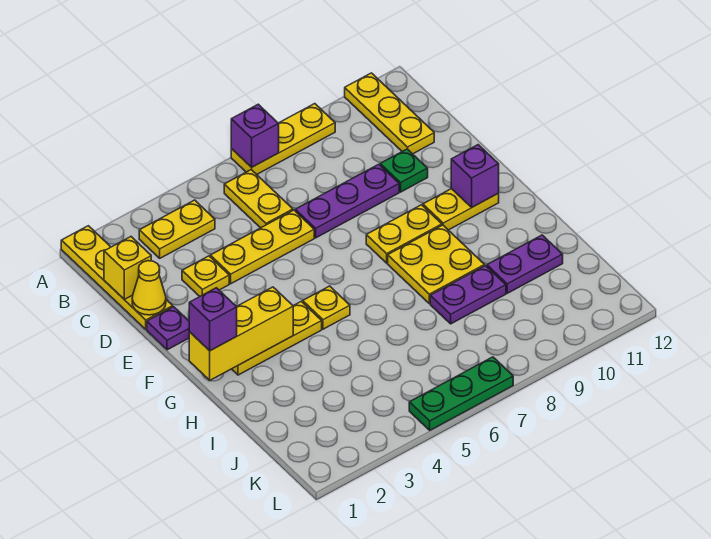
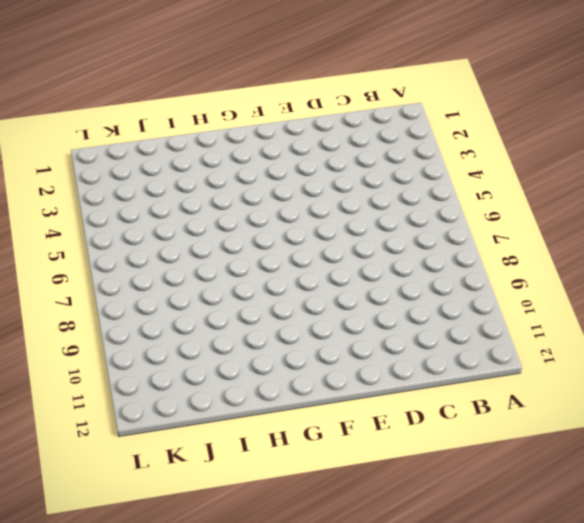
none -> yellow plate A1:D1 level 1
none -> yellow plate A7:A9 level 1
none -> yellow plate A11:C11 level 1

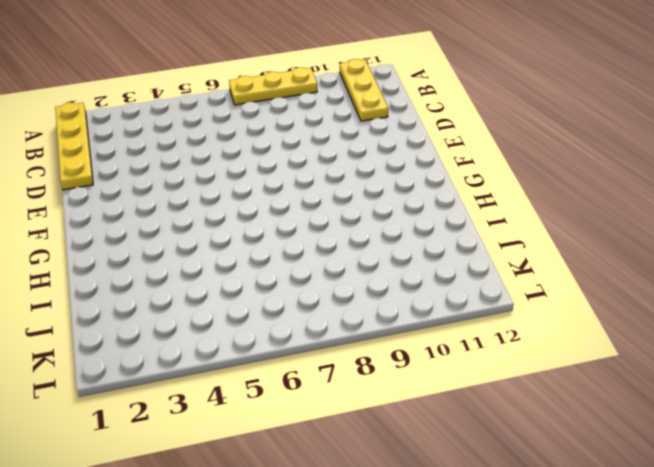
none -> yellow plate B3:B4 level 1
none -> yellow plate B6:C6 level 1
none -> yellow plate D3 level 1

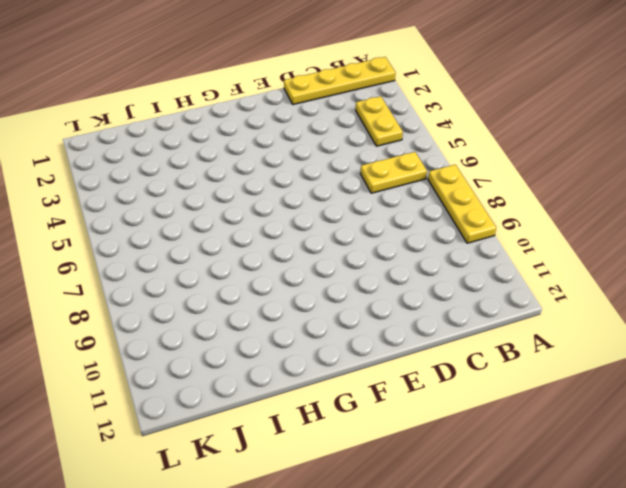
none -> yellow plate A11:C11 level 1
none -> yellow plate D3 level 1
none -> yellow plate D4:D6 level 1

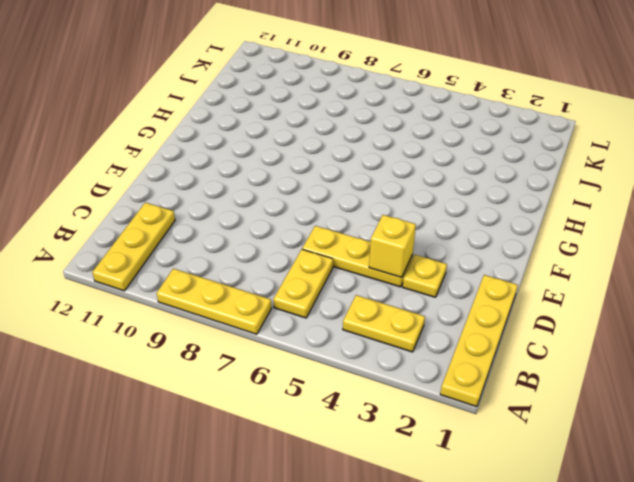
yellow brick D4 level 2 -> yellow brick C1 level 2
none -> purple plate D7:D9 level 1
none -> green plate D10 level 1
none -> purple plate E1 level 1

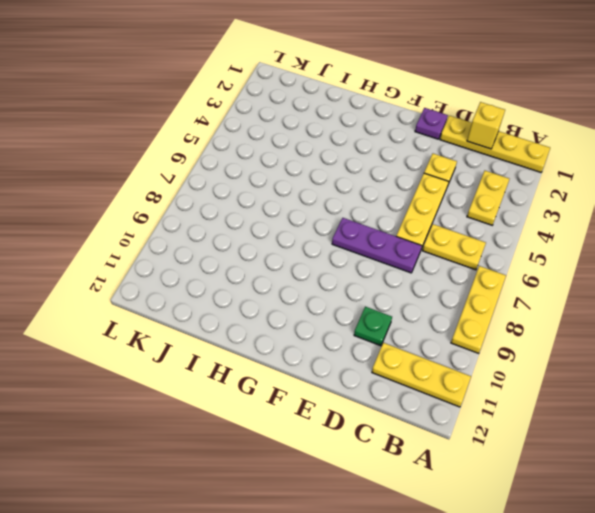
purple plate D7:F7 level 1 -> purple plate D7:D9 level 1
none -> yellow plate F8:F9 level 1
none -> yellow plate F10:F11 level 1
none -> yellow plate G2:G4 level 1

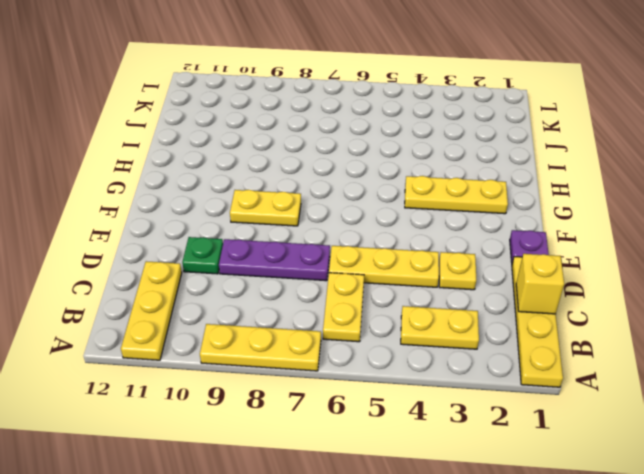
none -> yellow plate F10:F11 level 1
none -> yellow plate G5 level 1
none -> yellow plate G8:H9 level 1

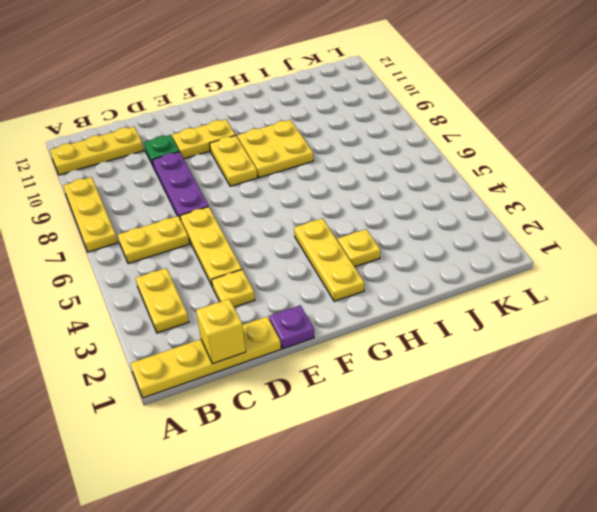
yellow plate E10:F10 level 1 -> yellow plate F10:F11 level 1
yellow plate H3 level 1 -> yellow plate G5 level 1
none -> purple plate I8:I9 level 1
none -> purple plate I10:I11 level 1
none -> green plate L5:L7 level 1

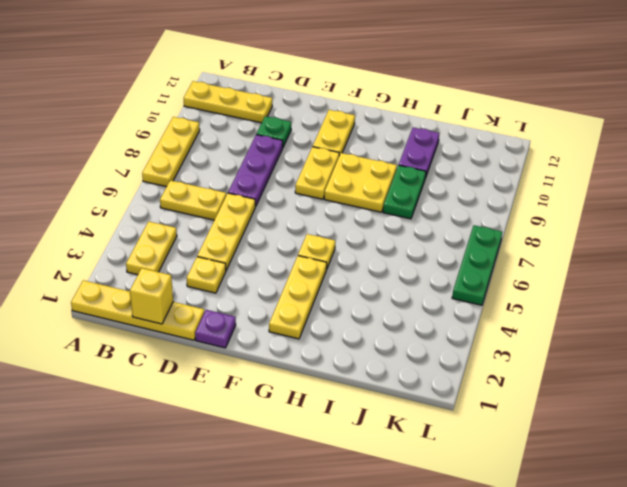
green plate I8:I9 level 1 -> purple plate I8:I9 level 1
none -> purple brick A7 level 2
none -> yellow cone D1 level 2
none -> purple brick F11 level 2

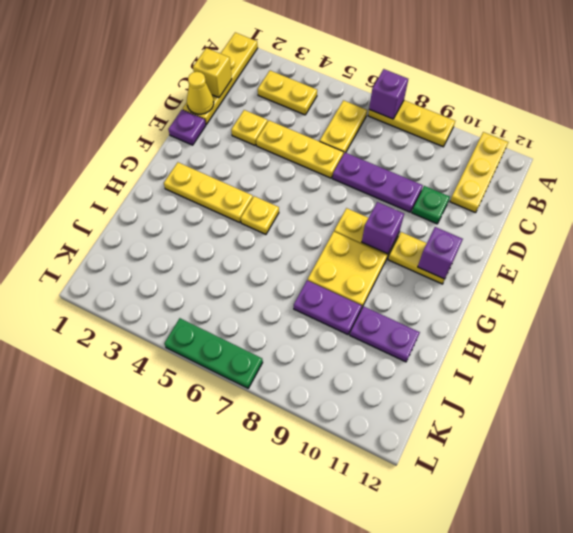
purple brick F9 level 2 -> purple brick G1 level 3
none -> yellow brick G1:G3 level 2

